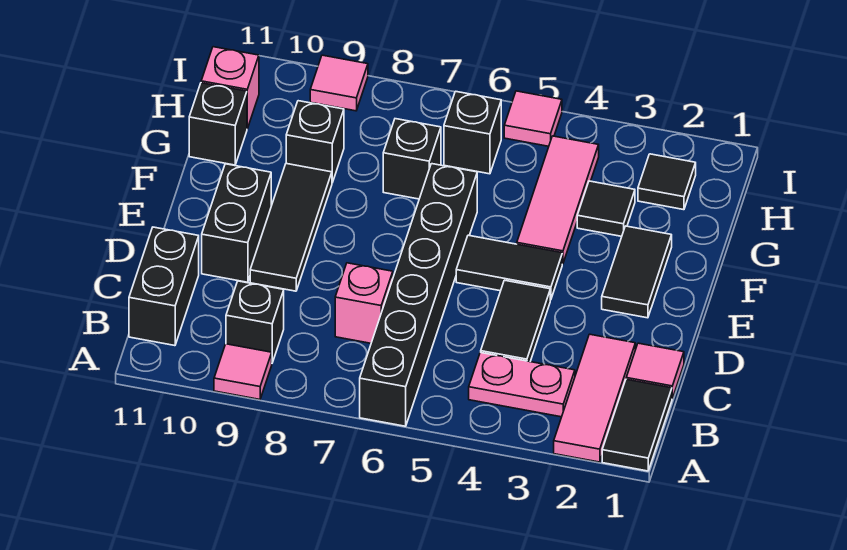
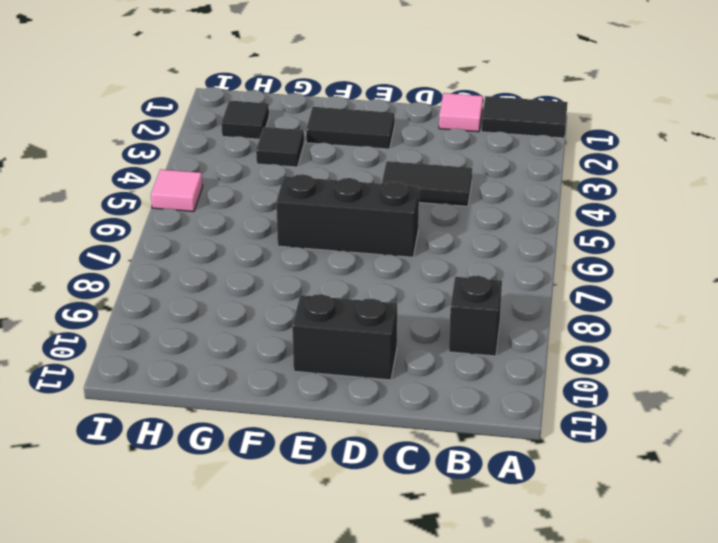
black brick D6:F6 level 1 -> black brick A6:F6 level 1
none -> pink tile A2:C2 level 1
none -> pink tile A9 level 1
none -> pink plate B3:B4 level 1

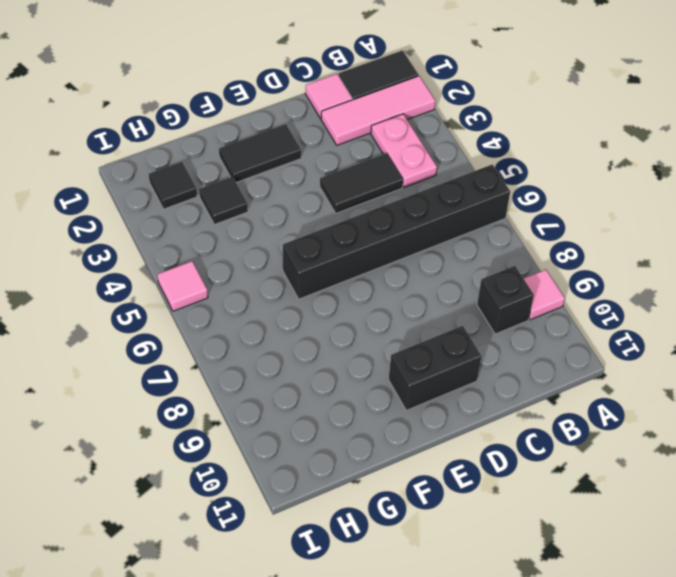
none -> black brick B11:C11 level 1
none -> pink brick C7 level 1
none -> black tile D9:F9 level 1

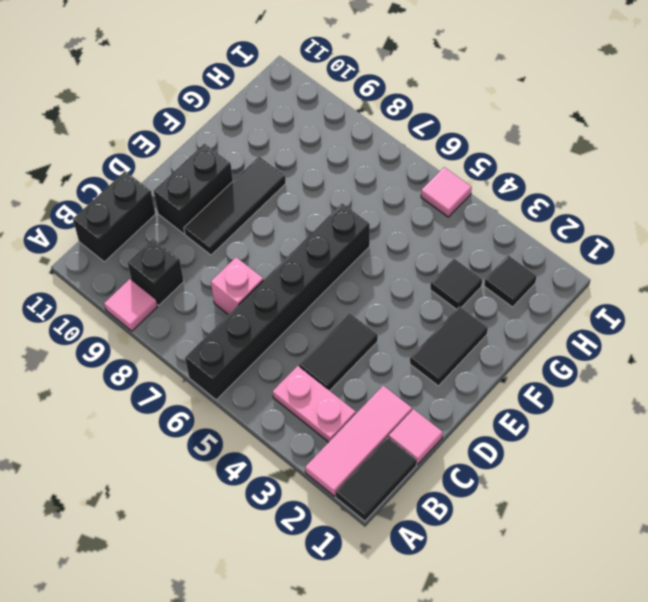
none -> black tile E4:E5 level 1
none -> pink tile F4:H4 level 1
none -> black brick G7 level 1

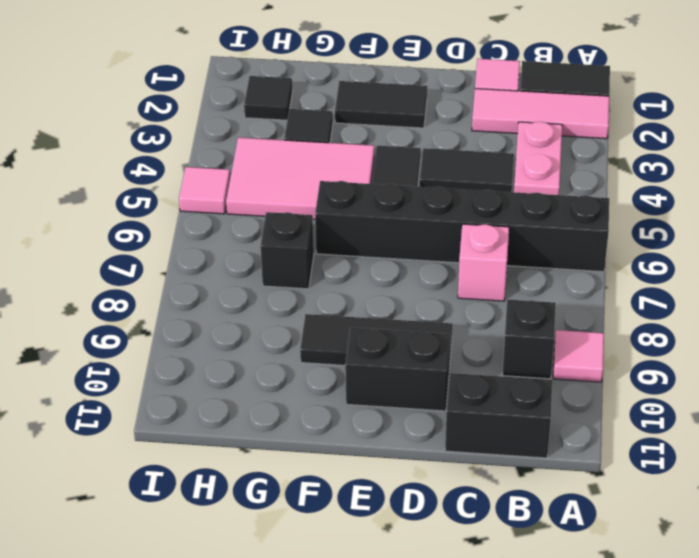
pink tile F4:H5 level 1 -> pink tile F4:H4 level 1
none -> black brick G9 level 1
none -> black brick G11 level 1
none -> black brick H6 level 1

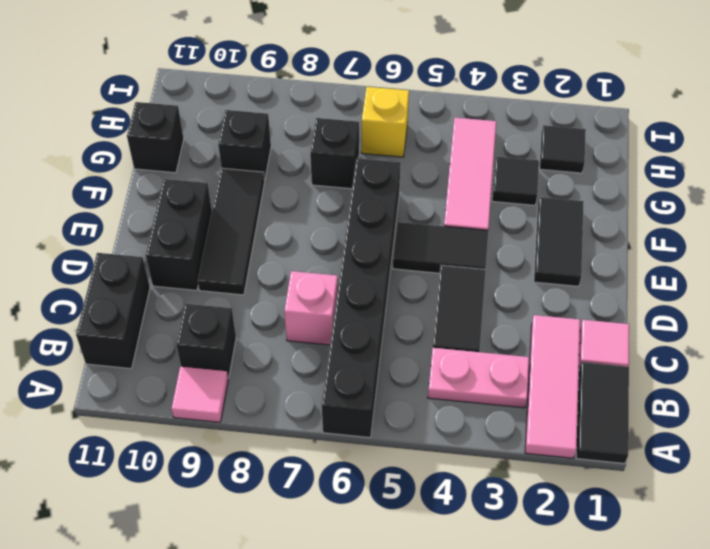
yellow brick H6 level 1 -> black brick H6 level 1
none -> pink brick H11 level 1
none -> pink tile I5 level 1
none -> pink tile I9 level 1

